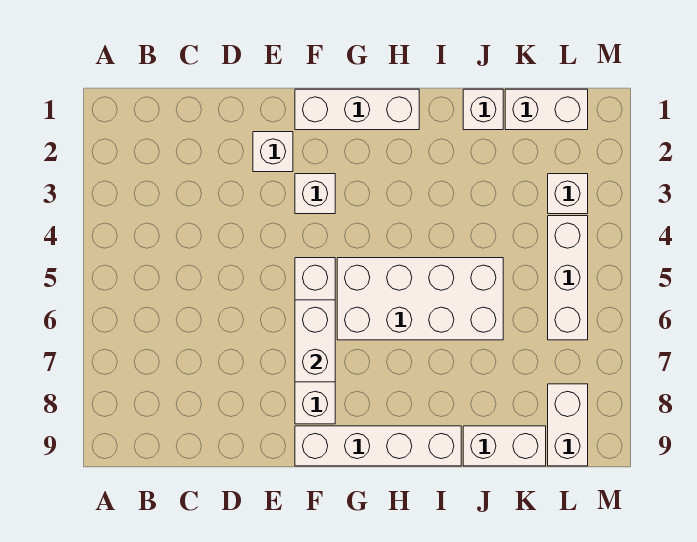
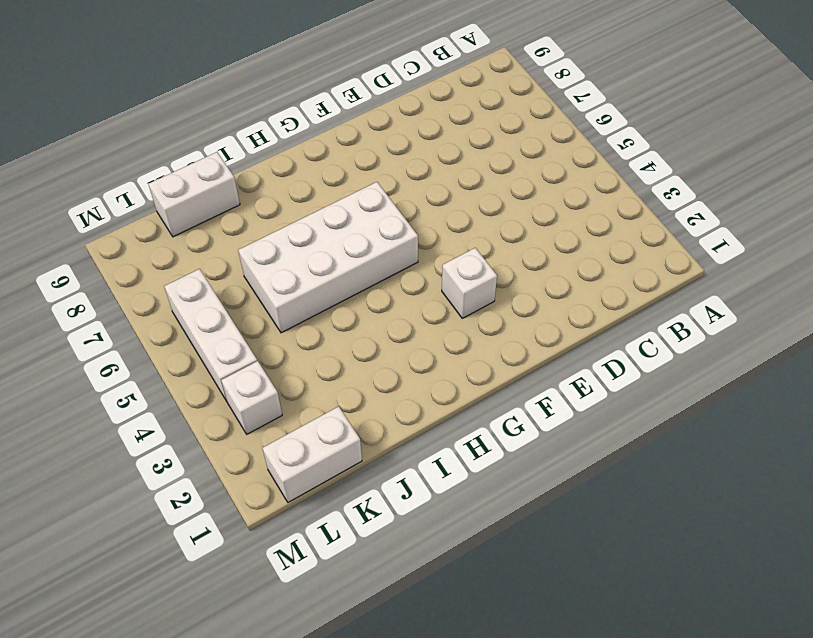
none -> white brick E2 level 1
none -> white brick F1:H1 level 1
none -> white brick F5:F8 level 1

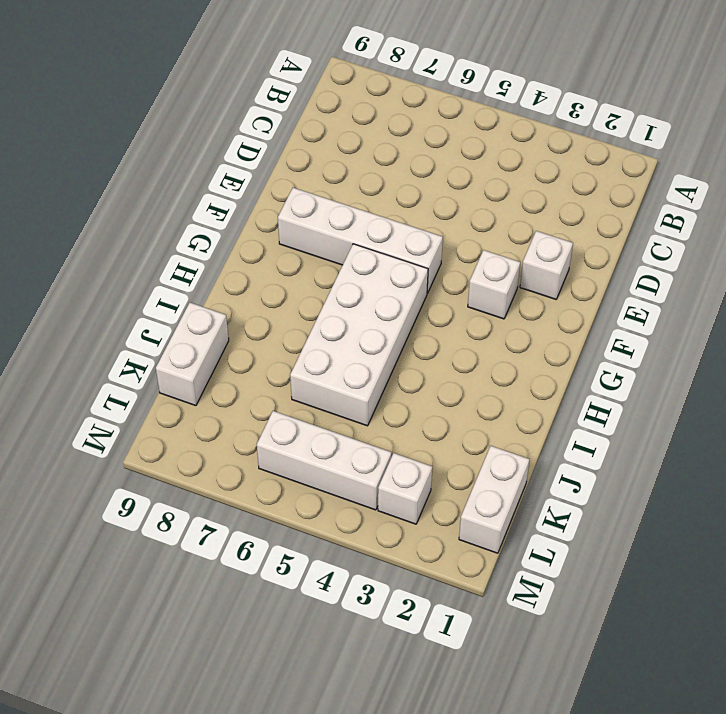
none -> white brick F1:H1 level 1
none -> white brick F9:I9 level 1
none -> white brick J1 level 1

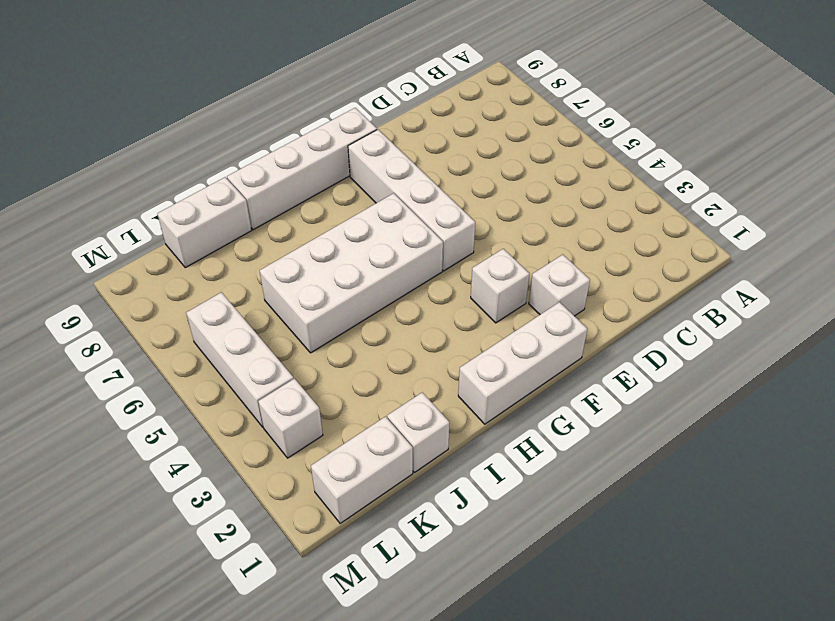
none -> white brick L8:L9 level 1
none -> white brick F6:F7 level 2

